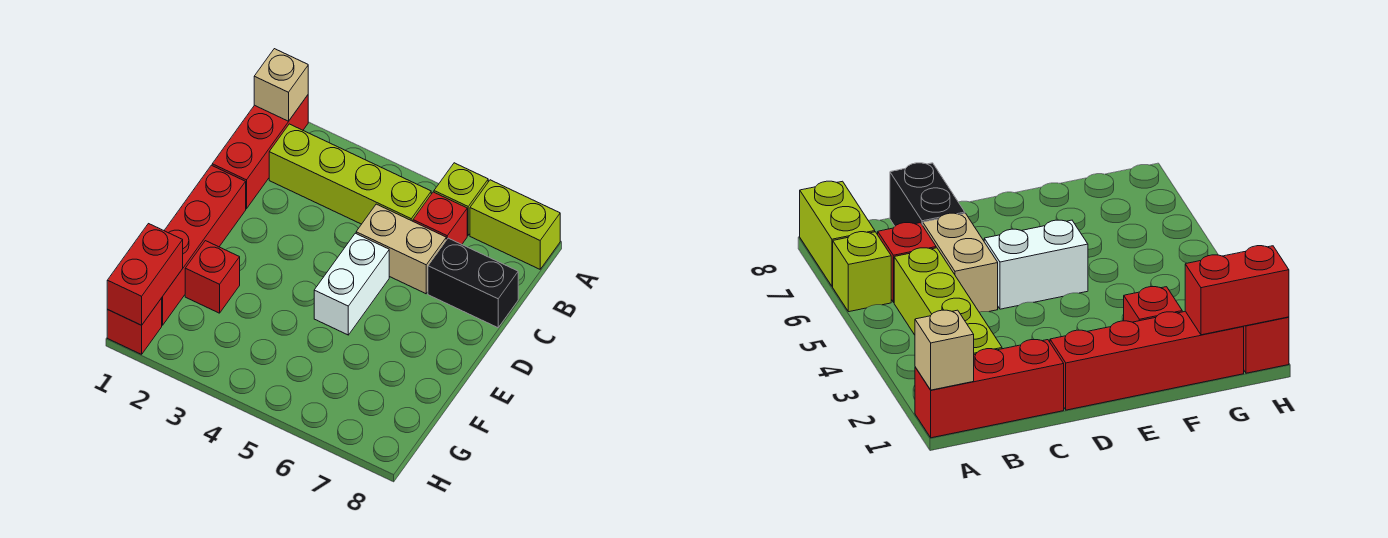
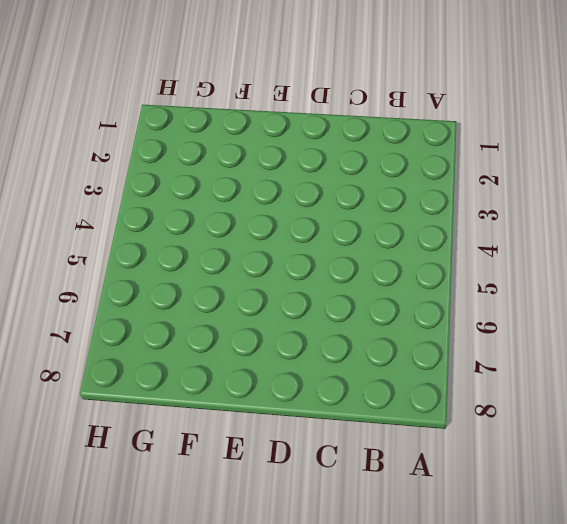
none -> red brick A1:C1 level 1
none -> lime brick A6 level 1
none -> lime brick A7:A8 level 1

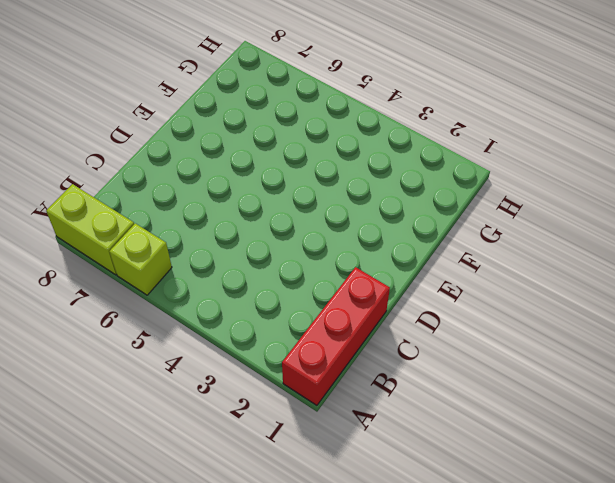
none -> lime brick B2:B5 level 1
none -> red brick B6 level 1
none -> tan brick C5:C6 level 1

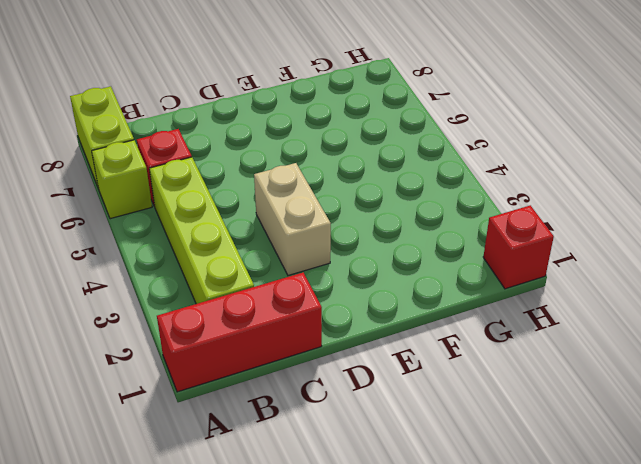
tan brick D3:D4 level 1 -> tan brick C5:C6 level 1
none -> black brick C7:C8 level 1
none -> red brick D1:G1 level 1
none -> white brick D5:E5 level 1

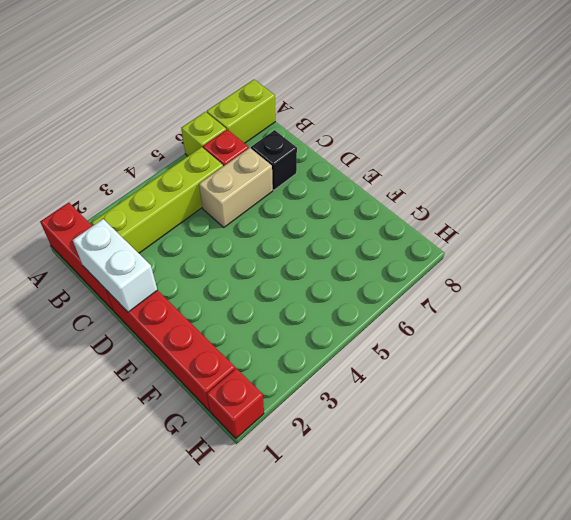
white brick C1:D1 level 2 -> white brick D5:E5 level 1
black brick C7 level 1 -> black brick C7:C8 level 1
none -> red brick F2 level 1
none -> tan brick A1 level 2
none -> red brick G1:H1 level 2

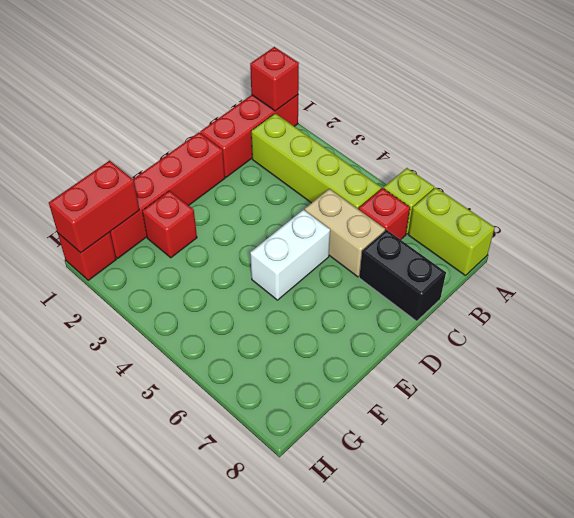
red brick A1 level 2 -> tan brick A1 level 2

